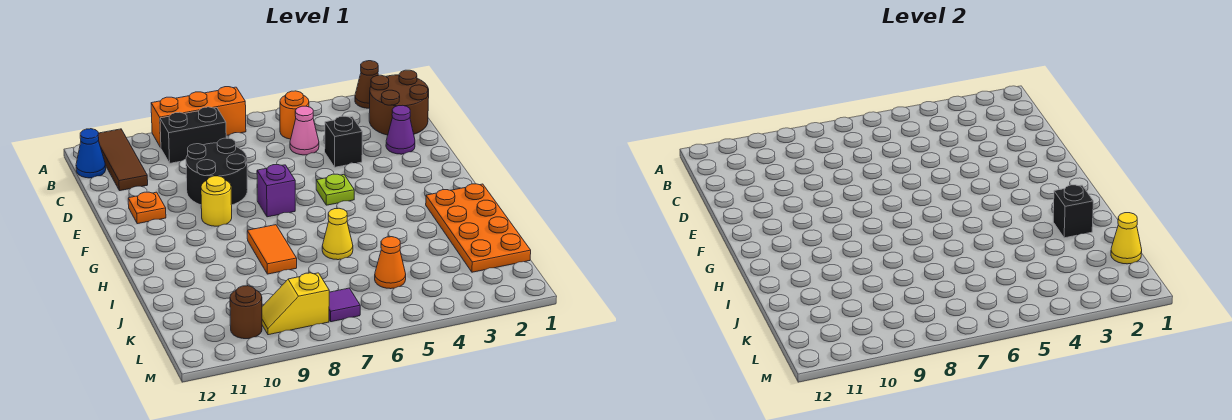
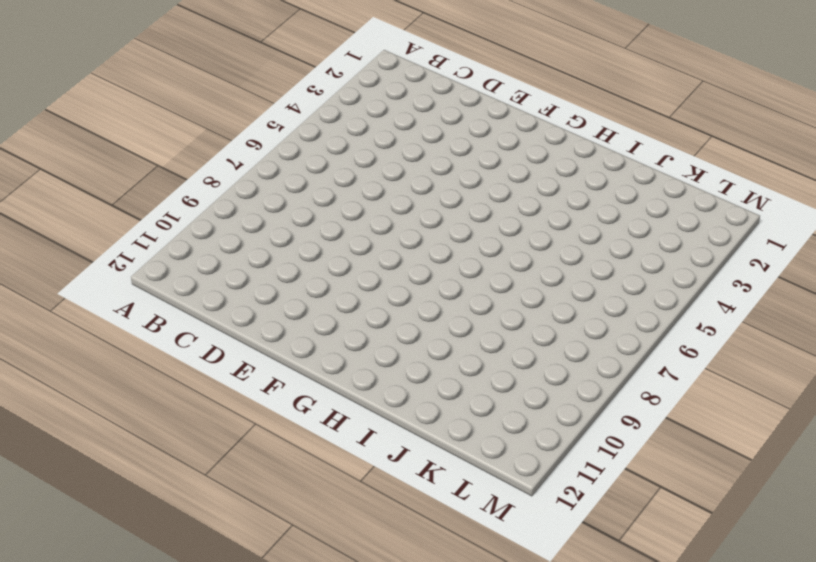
none -> brown cone A2 level 1
none -> orange brick A7:A9 level 1
none -> brown tile A11:C11 level 1

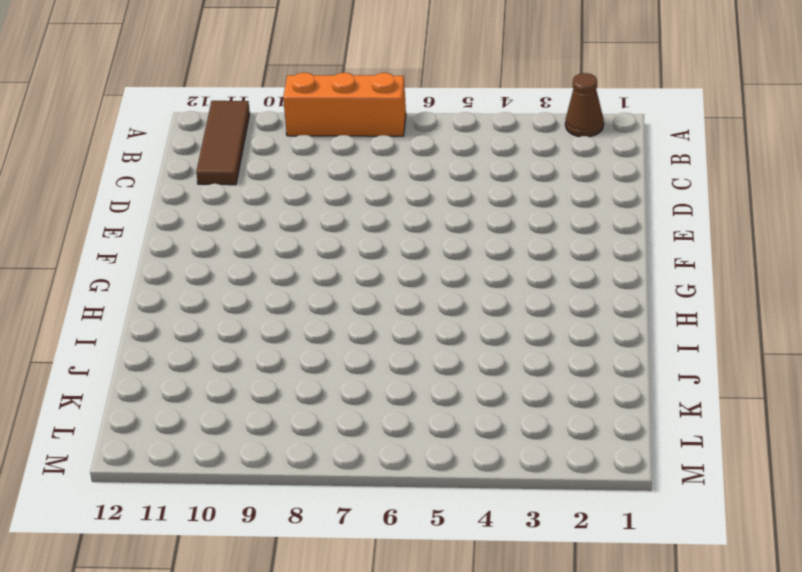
none -> brown round brick B1:C2 level 1
none -> orange round brick B5 level 1
none -> black brick B8:B9 level 1

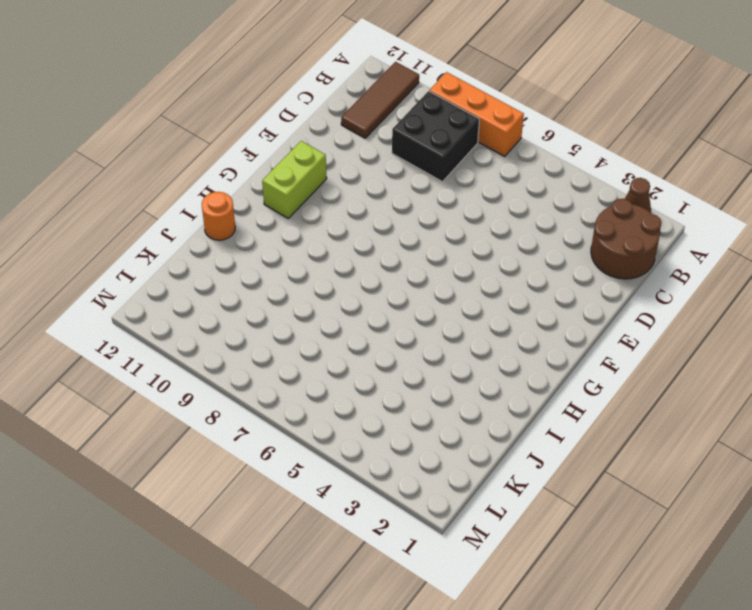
black brick B8:C9 level 1 -> black brick B8:B9 level 1
lime brick F11:G11 level 1 -> none
orange round brick I12 level 1 -> orange round brick B5 level 1
none -> blue cone B12 level 1
none -> pink cone C5 level 1
none -> purple cone D2 level 1

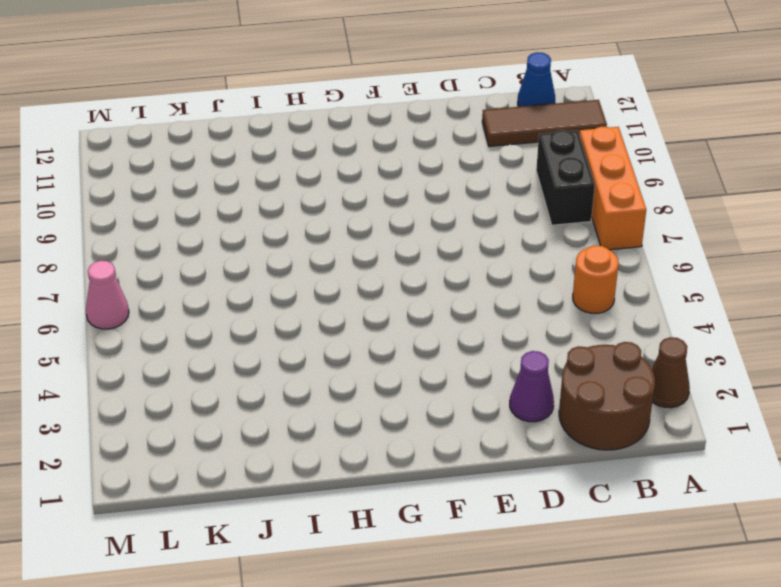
pink cone M6 level 1 -> pink cone C5 level 1
none -> black brick D4 level 1
none -> black round brick D8:E9 level 1
none -> orange plate E11 level 1

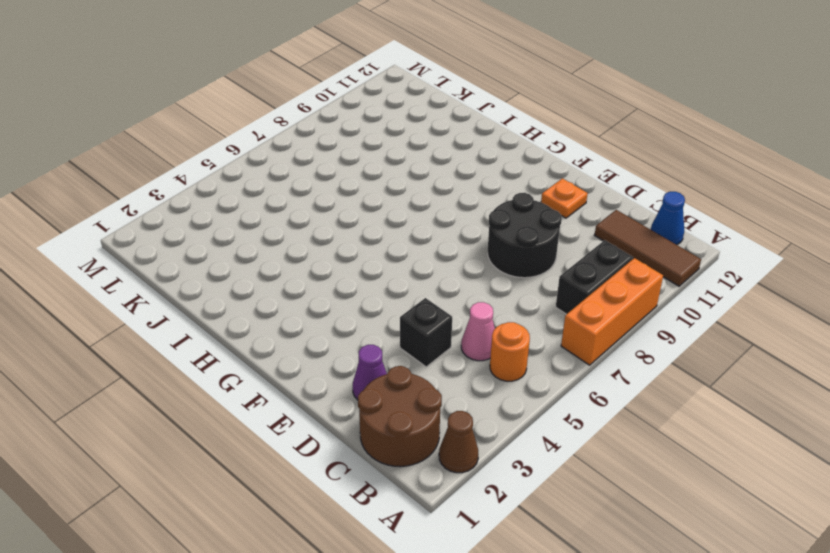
none -> lime plate F5 level 1
none -> purple brick F7 level 1
none -> yellow round brick F9 level 1

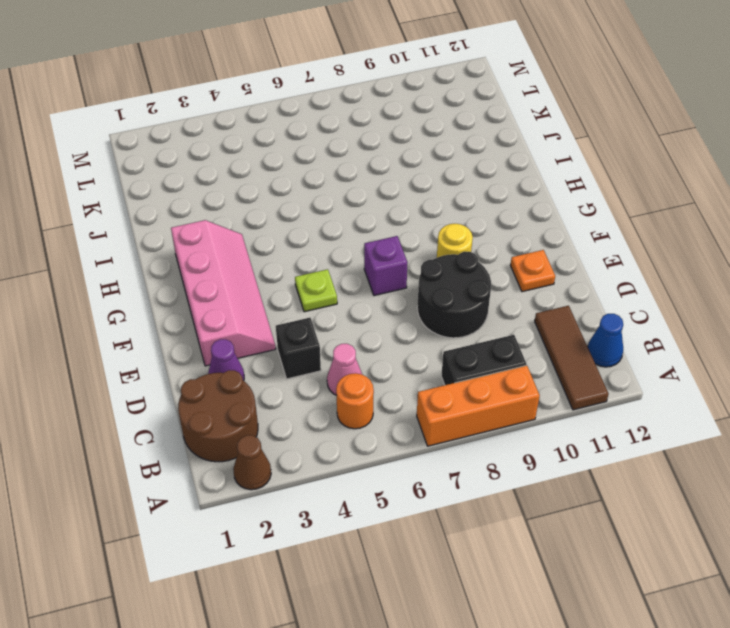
pink slope E2:H3 level 1 top 2 -> orange plate H1:K2 level 1
none -> orange tile H8:I8 level 1
none -> yellow cone I6 level 1
none -> orange cone K5 level 1

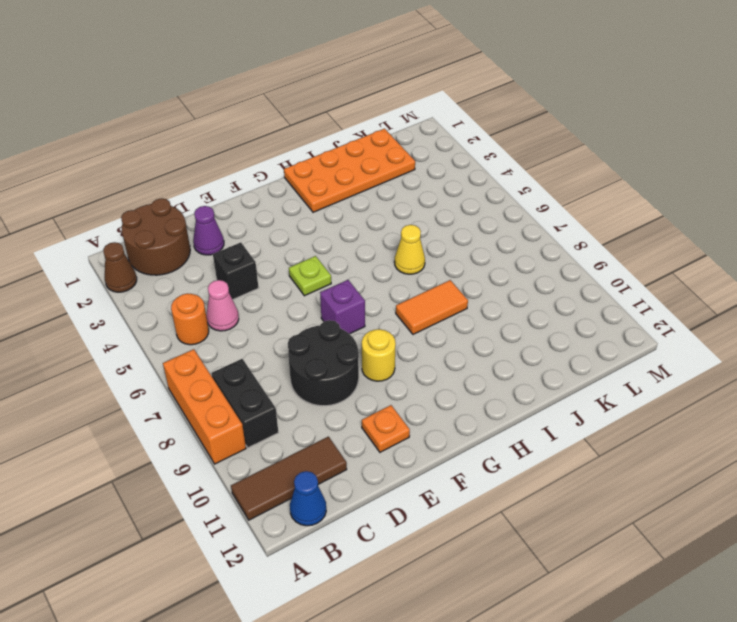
none -> orange cone K5 level 1
none -> purple tile L7 level 1
none -> yellow slope L8:L9 level 1 top 8

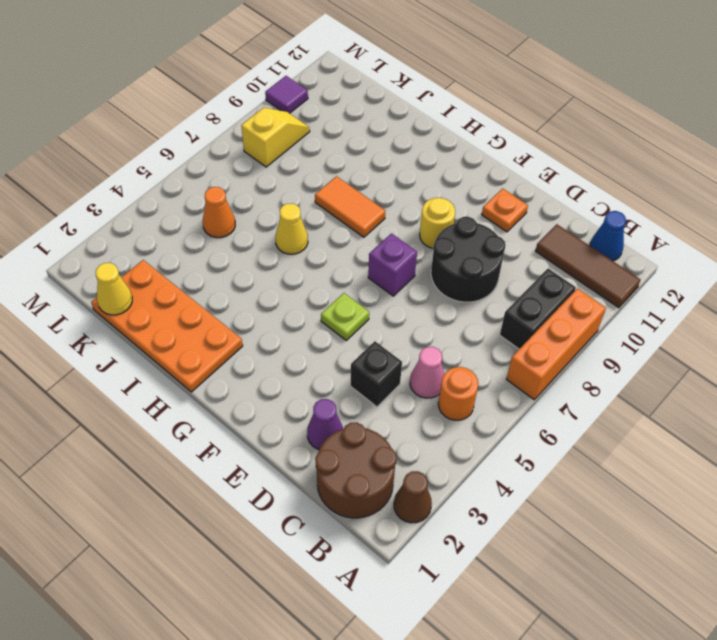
purple tile M10 level 1 -> purple tile L7 level 1
none -> brown round brick L10 level 1
none -> black brick I2 level 2

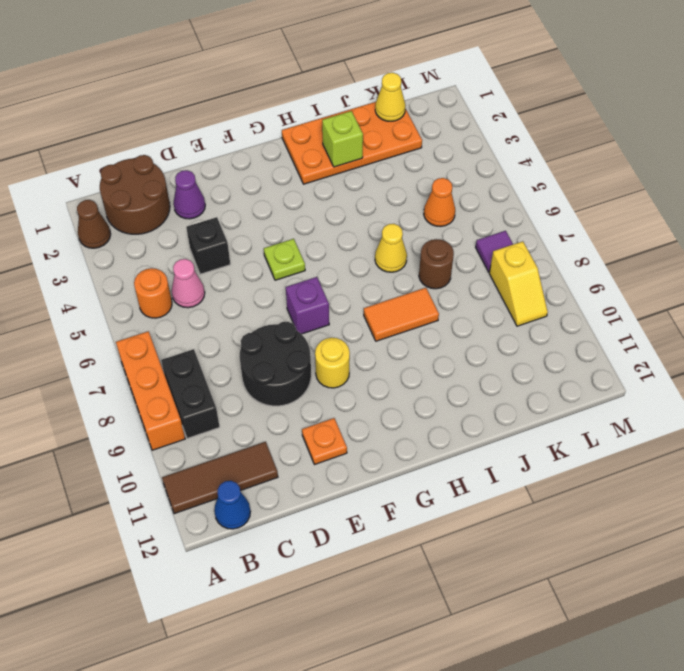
lime brick I2 level 2 -> black brick I2 level 2
brown round brick J7 level 1 -> brown round brick L10 level 1

